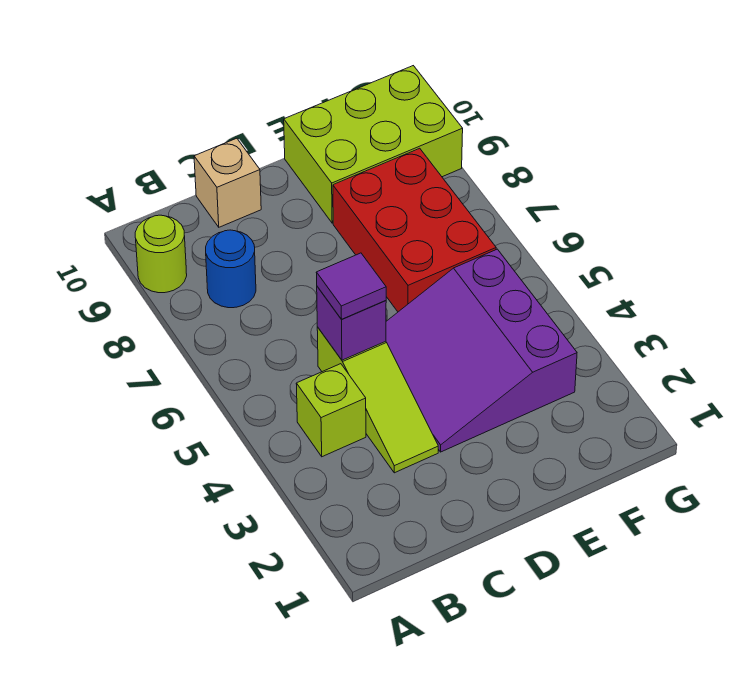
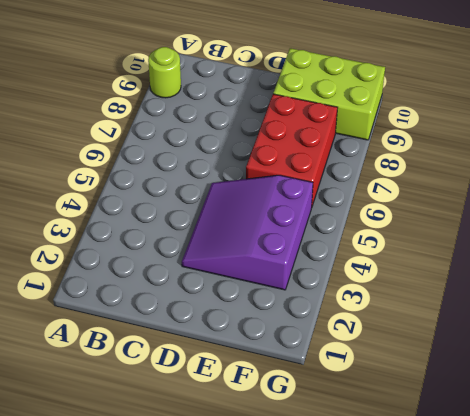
none -> lime brick B4 level 1
none -> blue round brick B8 level 1

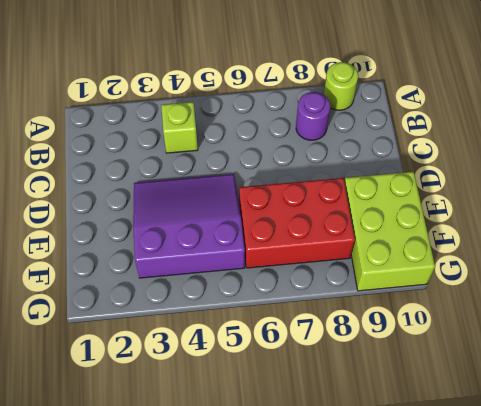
purple round brick B8 level 1 -> blue round brick B8 level 1
none -> lime slope C3:C5 level 1 top 5
none -> tan brick C10 level 1

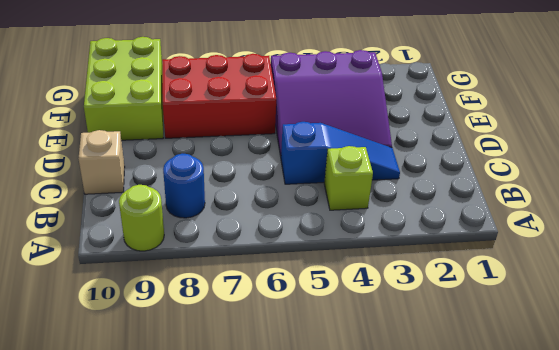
blue slope C3:C5 level 1 top 5 -> lime slope C3:C5 level 1 top 5
none -> purple brick C5 level 2
none -> purple tile C5 level 3

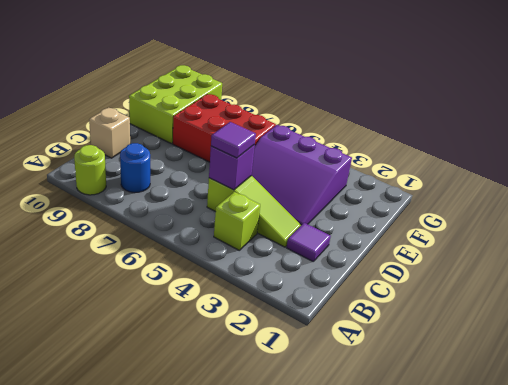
purple tile C2 level 1 -> none

